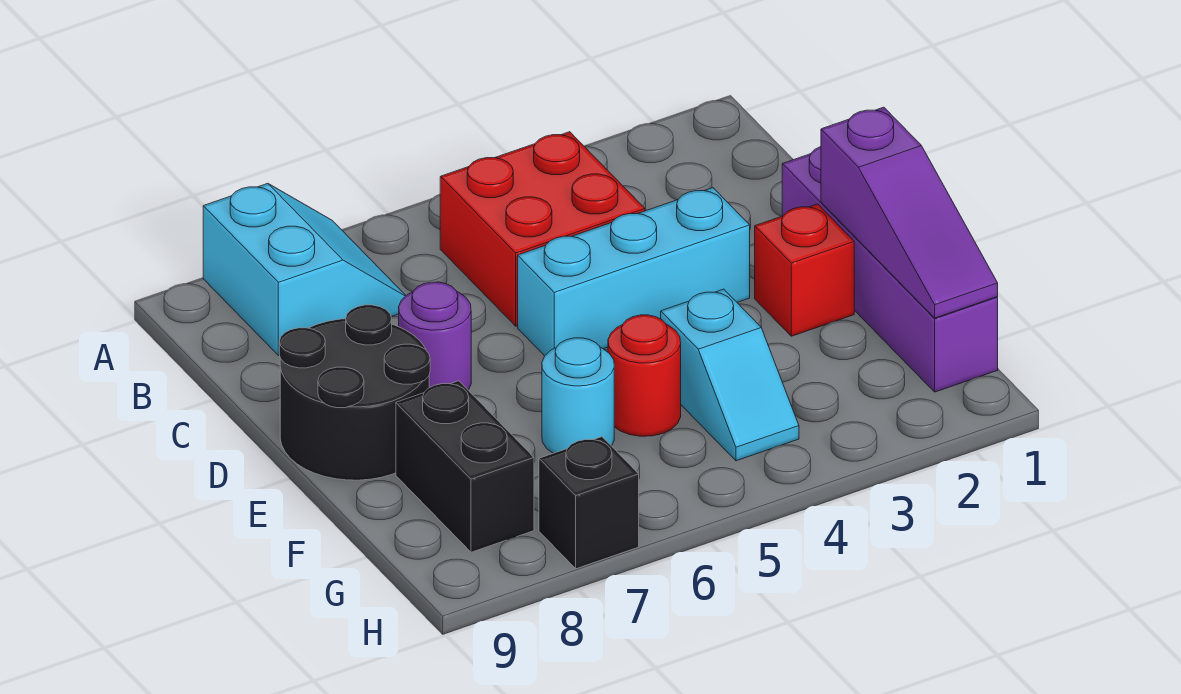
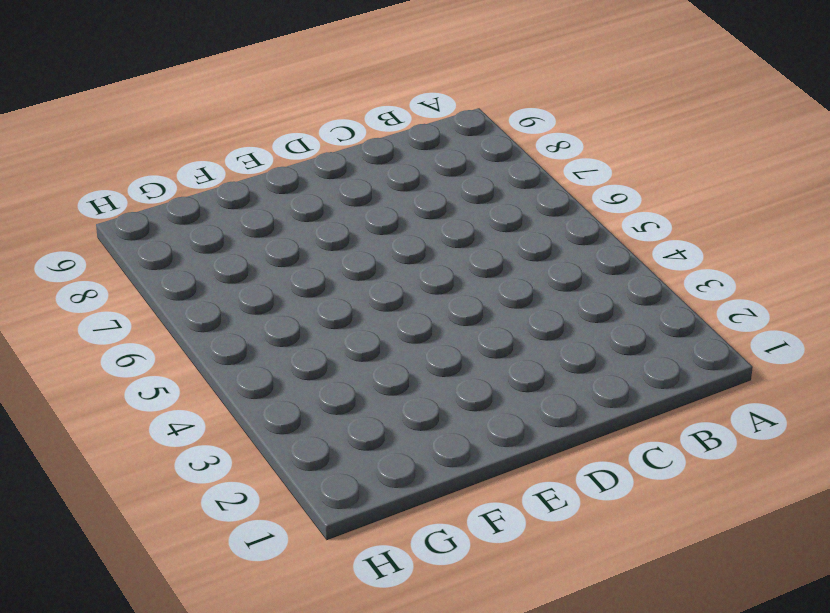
none -> cyan slope A7:B8 level 1 top 8
none -> red brick B4:C5 level 1
none -> purple brick D1:G1 level 1

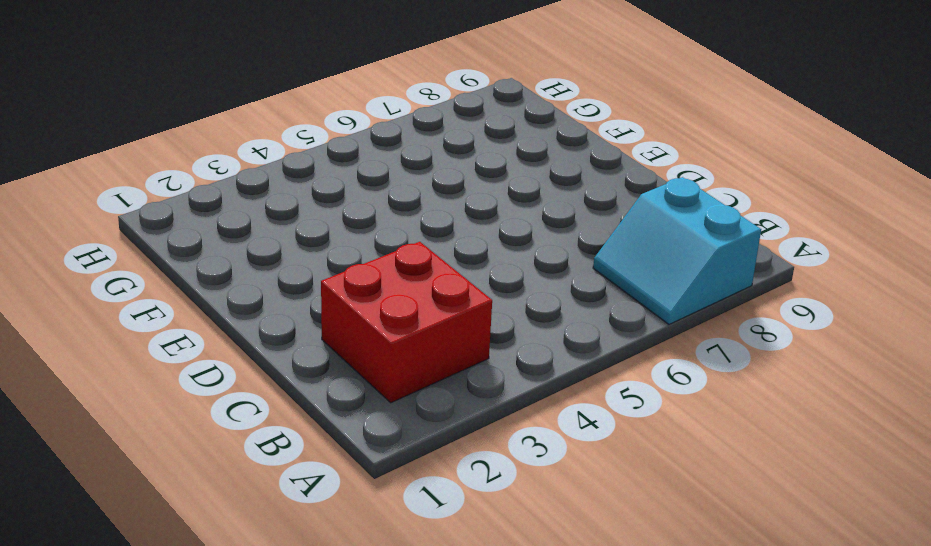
red brick B2:C3 level 1 -> red brick B4:C5 level 1
none -> purple brick D1:G1 level 1
none -> cyan brick D3:D5 level 1
none -> purple round brick D7 level 1

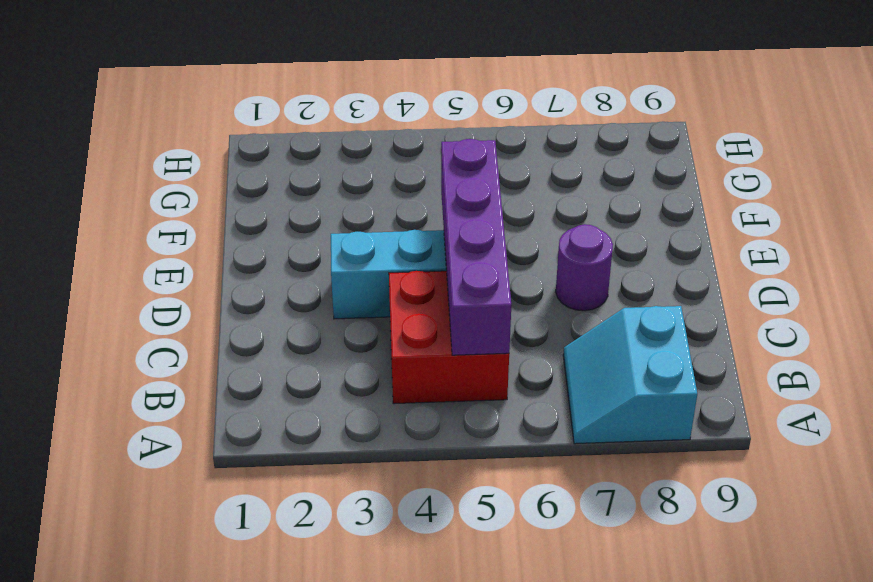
purple brick B5:E5 level 2 -> purple brick D1:G1 level 1
none -> black round brick D8:E9 level 1
none -> red brick E2 level 1
none -> cyan slope F4:G4 level 1 top F

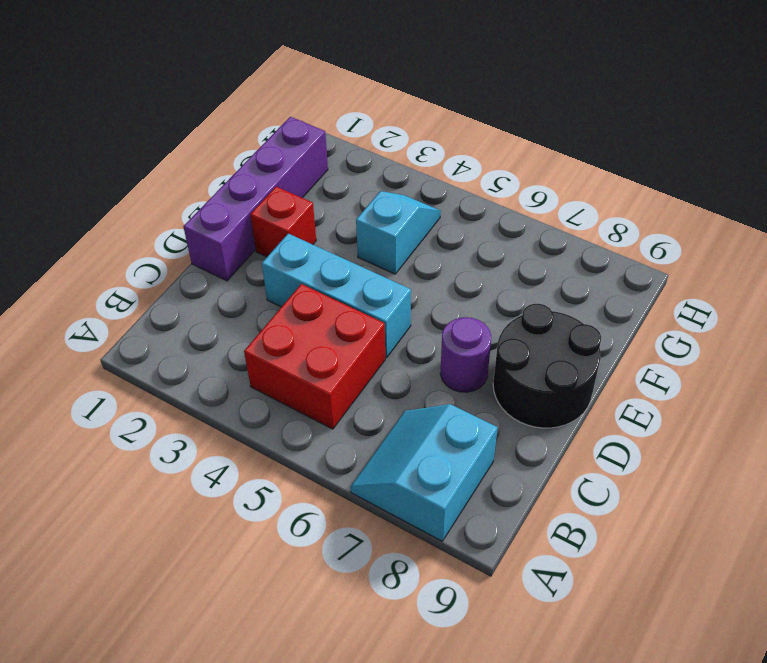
none -> red round brick F5 level 1
none -> cyan round brick F6 level 1
none -> black brick F8:G8 level 1

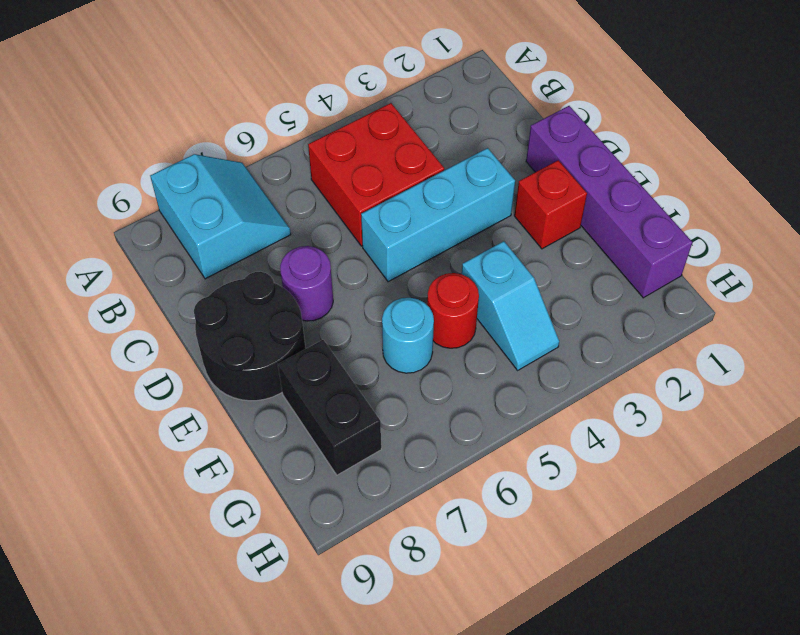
none -> black brick H7 level 1
none -> purple slope E1:G1 level 2 top E

